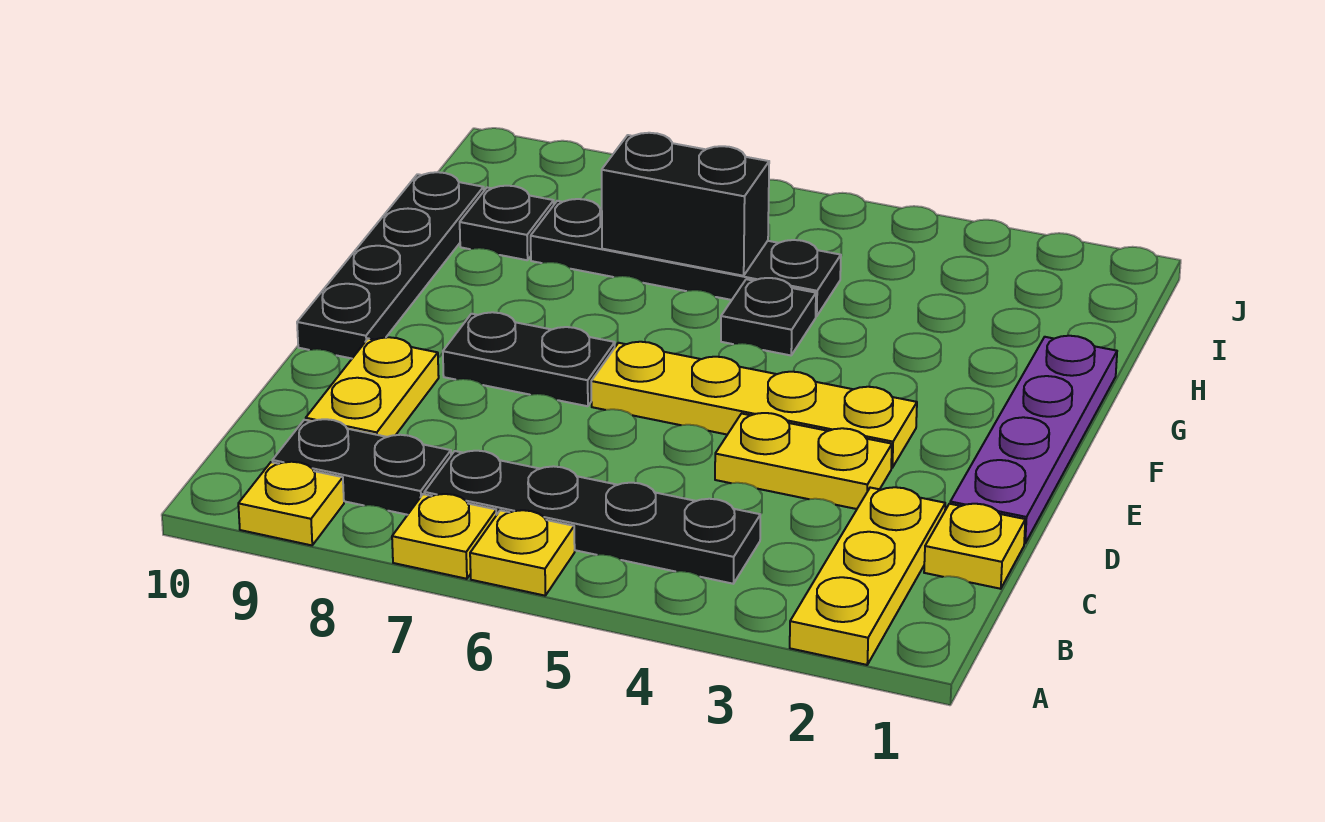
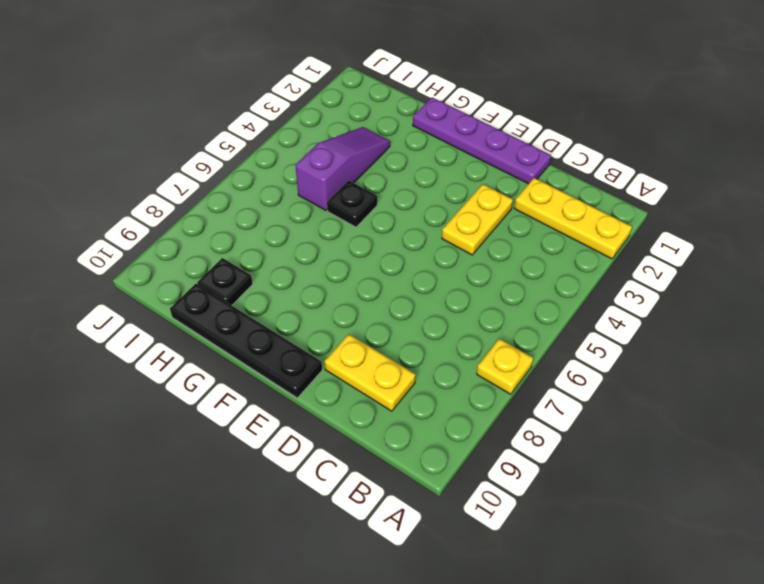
purple slope H3:H5 level 1 top 5 -> black plate H5:H8 level 1
none -> yellow plate A6 level 1
none -> yellow plate A9 level 1
none -> black plate B4:B7 level 1

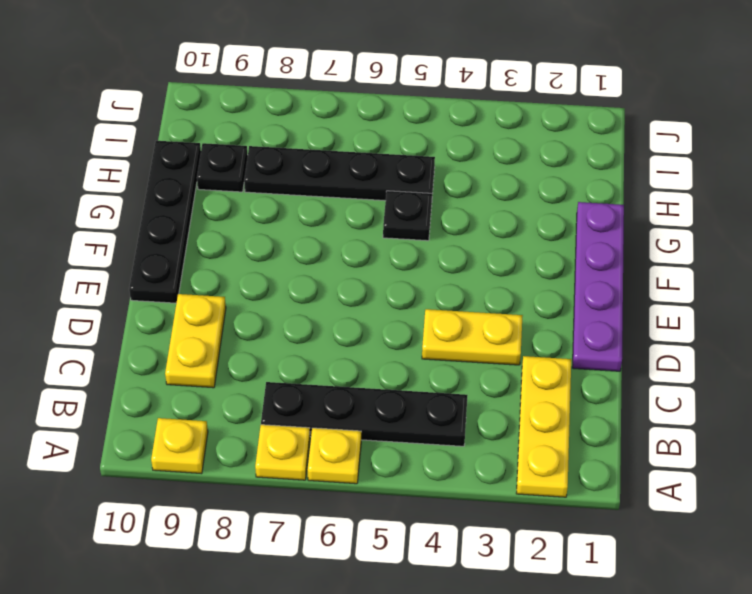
none -> black plate B8:B9 level 1
none -> yellow plate C1 level 1
none -> yellow plate E3:E6 level 1

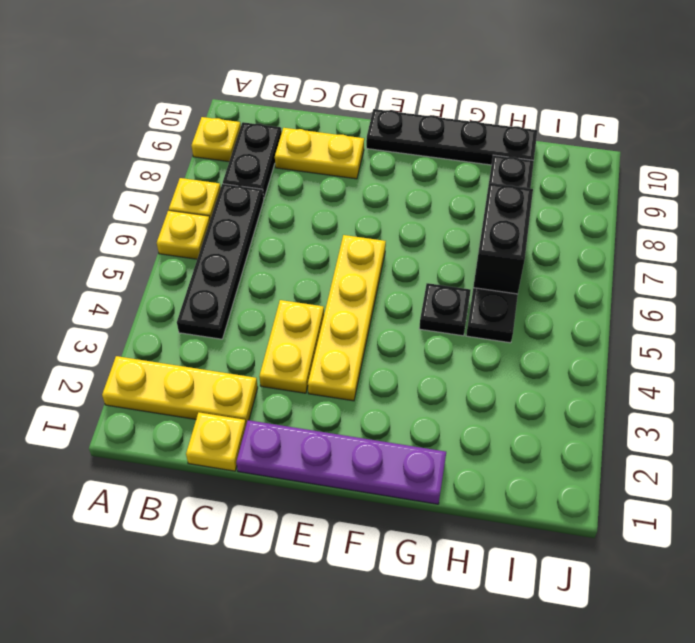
none -> black plate E7:E8 level 1

